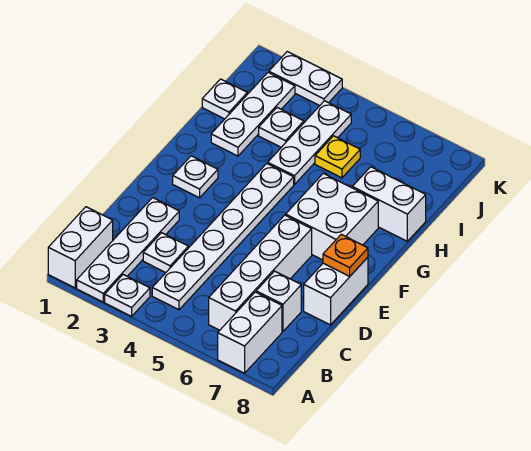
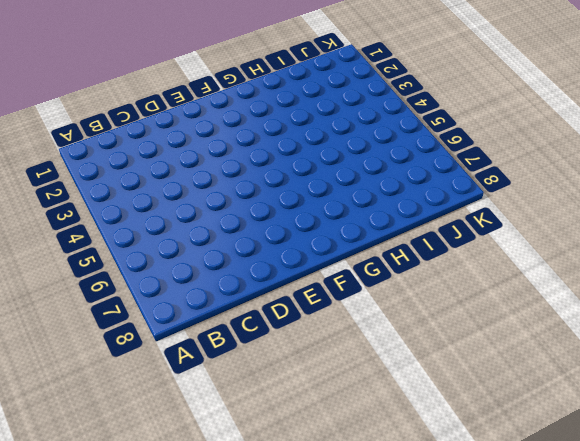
none -> white brick A1:B1 level 1
none -> white plate A2:D2 level 1
none -> white plate A3 level 1

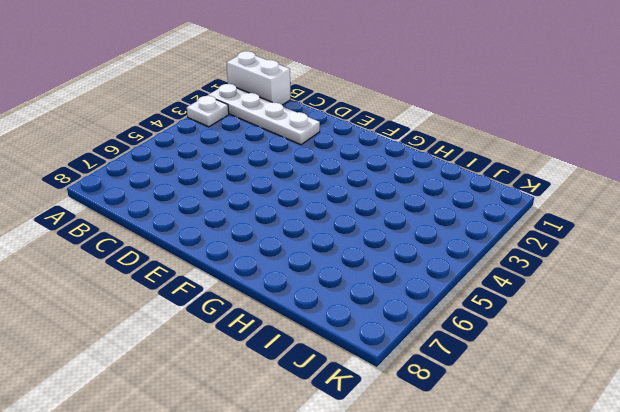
none -> white brick A7:B7 level 1
none -> white plate B4:G4 level 1
none -> white brick B6:E6 level 1

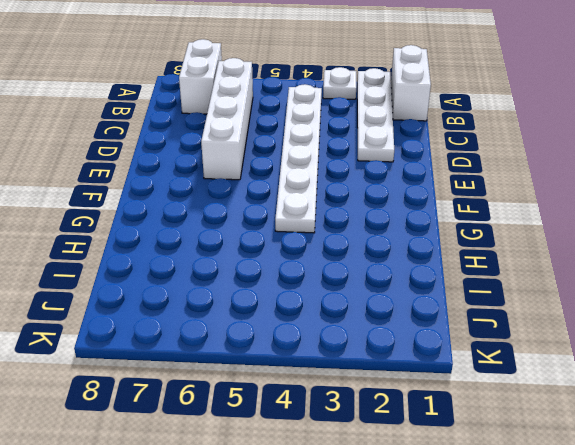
none -> white plate C3 level 1
none -> white brick C7 level 1
none -> white brick D8:E8 level 1

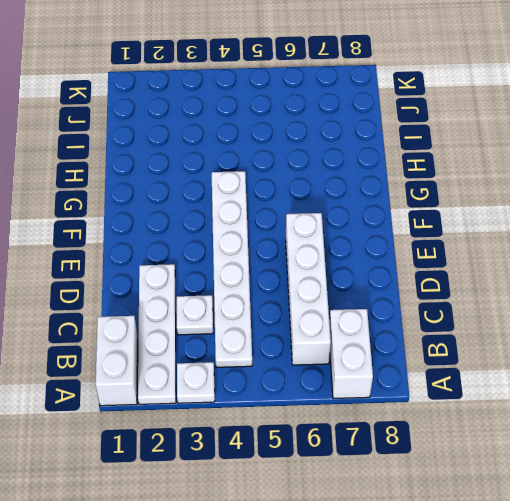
none -> white brick C7 level 1
none -> white brick D8:E8 level 1
none -> white plate F2 level 1

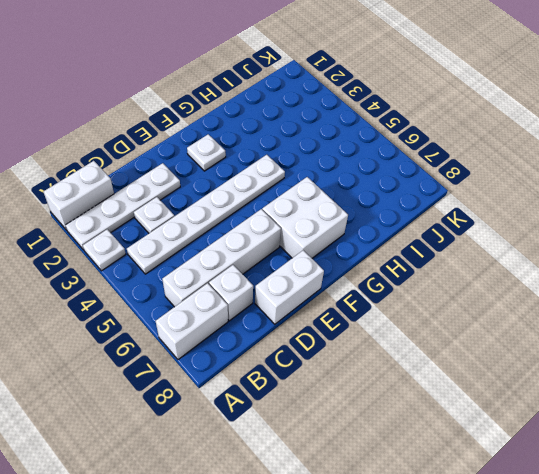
none -> white plate H2:J2 level 1
none -> white plate H4:J4 level 1
none -> white brick H7:H8 level 1

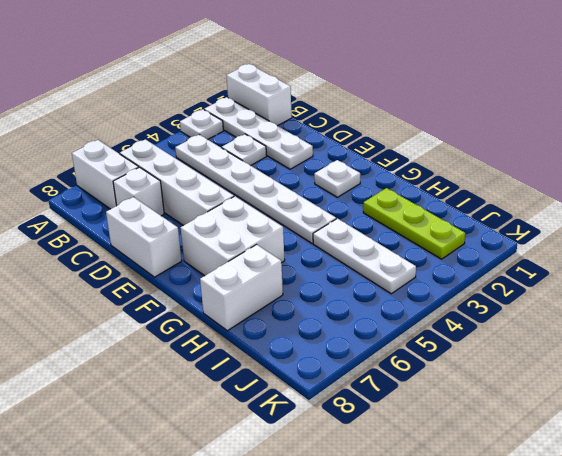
lime plate H2:J2 level 1 -> white plate H2:J2 level 1
none -> white plate I1 level 1
none -> white plate I3 level 1
none -> yellow plate I5 level 1

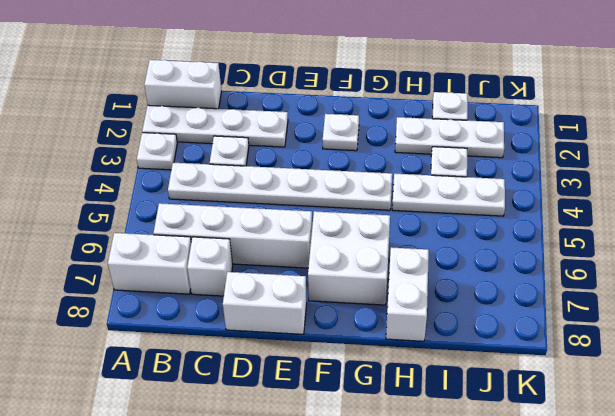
none -> yellow plate I5 level 1
none -> white plate K2:K3 level 1
none -> orange plate E8 level 2

